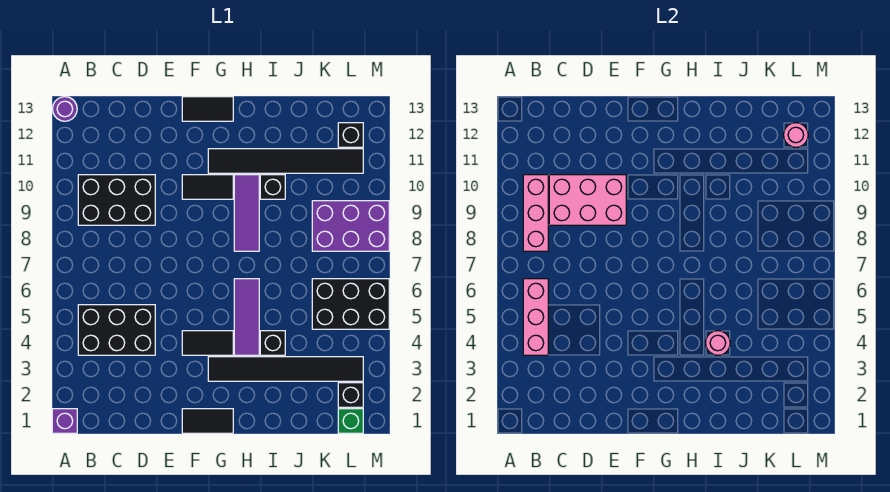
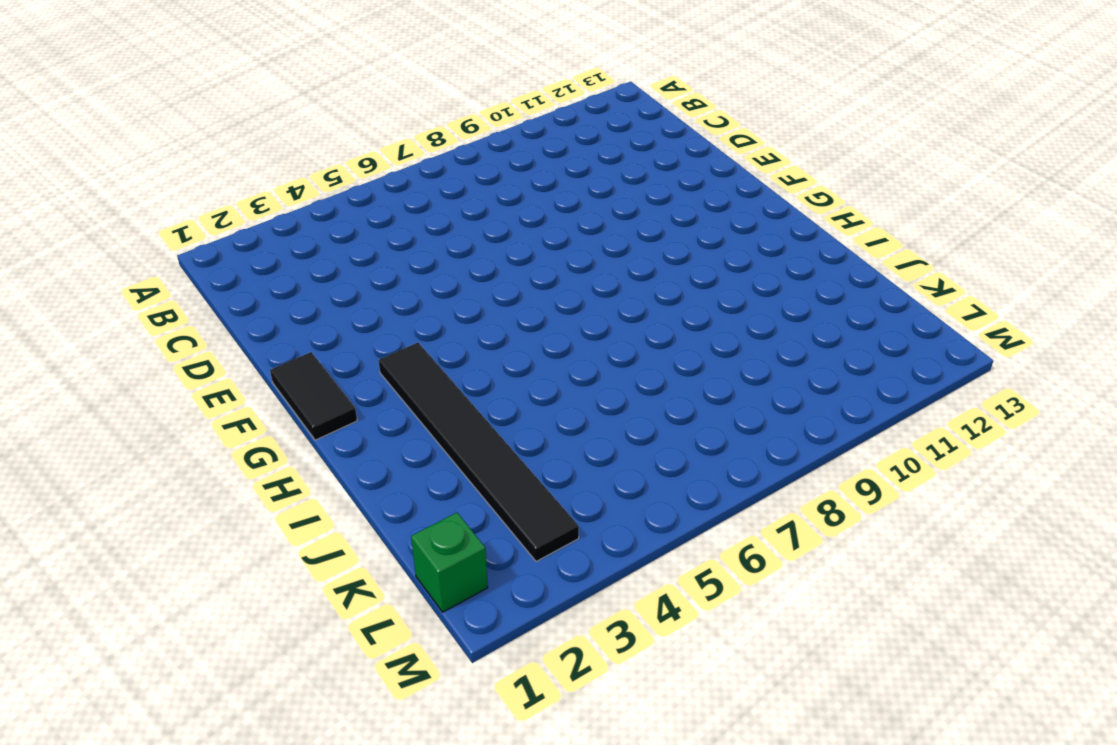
none -> purple brick A1 level 1
none -> purple round brick A13 level 1
none -> black brick B4:D5 level 1

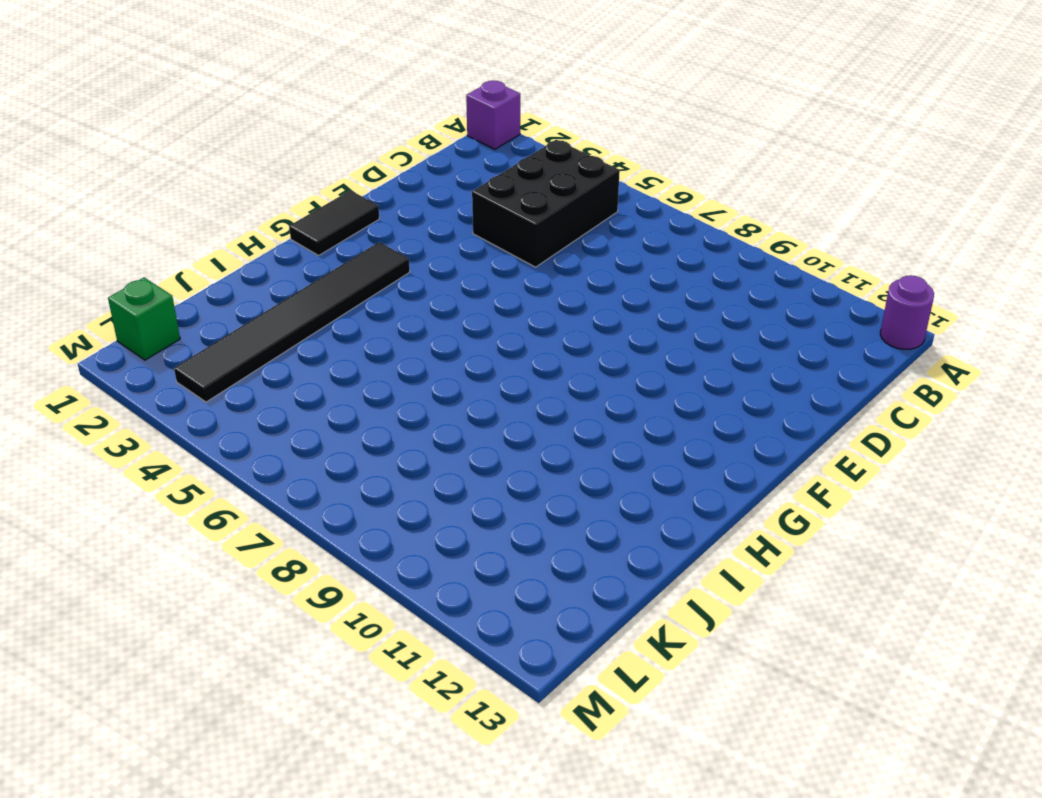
none -> black brick B9:D10 level 1
none -> black tile F4:G4 level 1
none -> black tile F10:G10 level 1

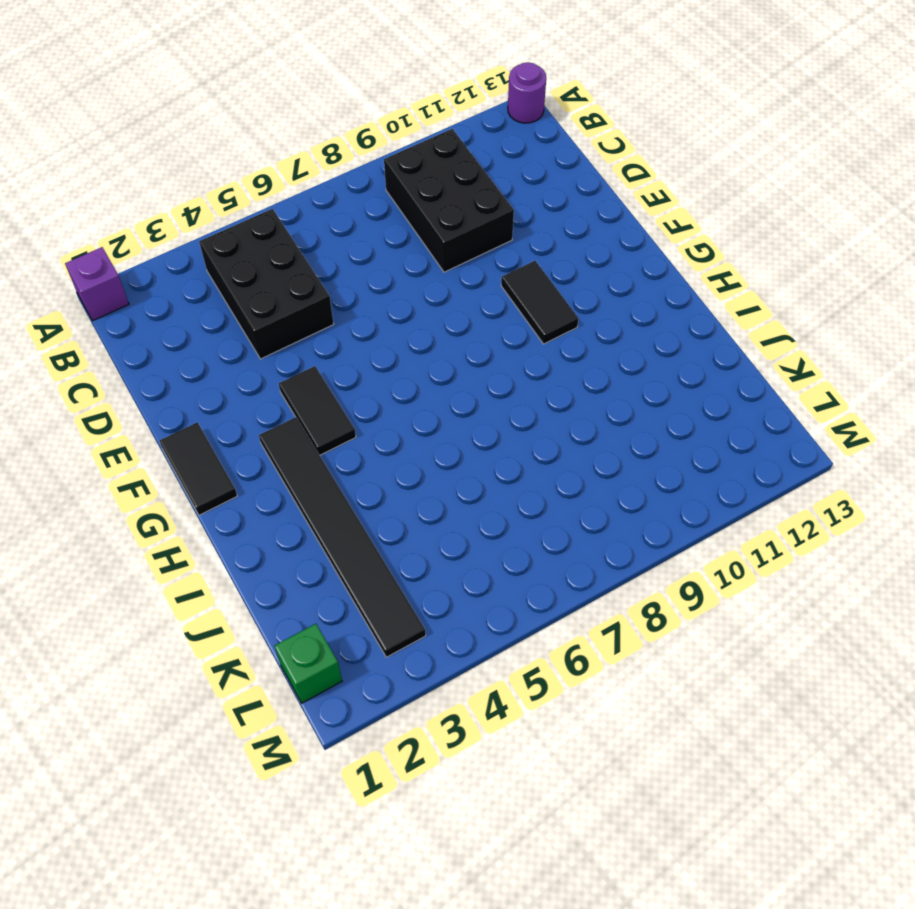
none -> black tile F13:G13 level 1
none -> black tile G11:L11 level 1
none -> purple tile H4:H6 level 1

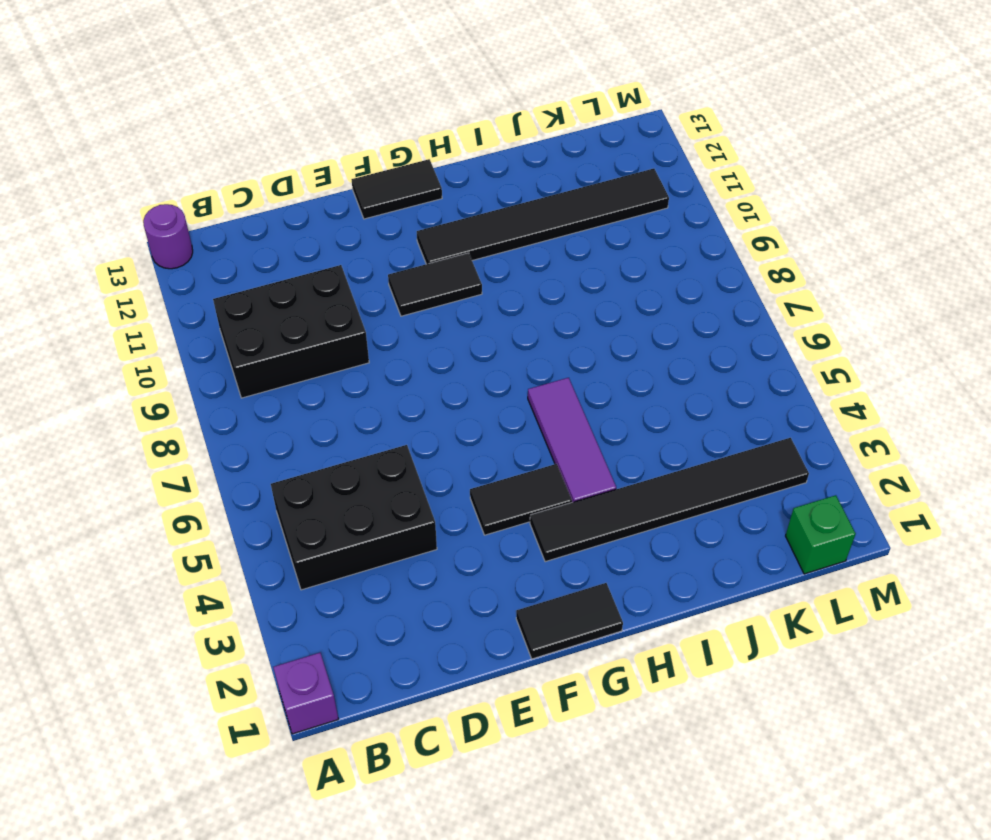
none -> purple tile H8:H10 level 1
none -> black brick I4 level 1
none -> black brick I10 level 1

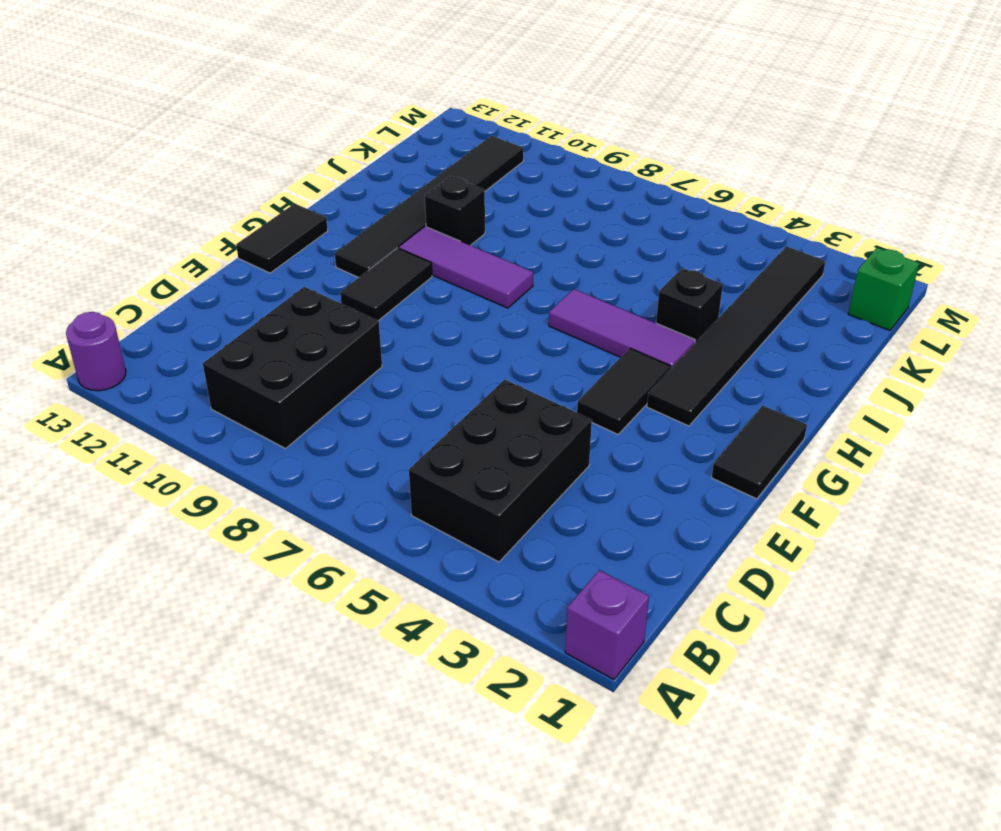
none -> black brick K5:M6 level 1
none -> purple brick K8:M9 level 1
none -> black brick L2 level 1

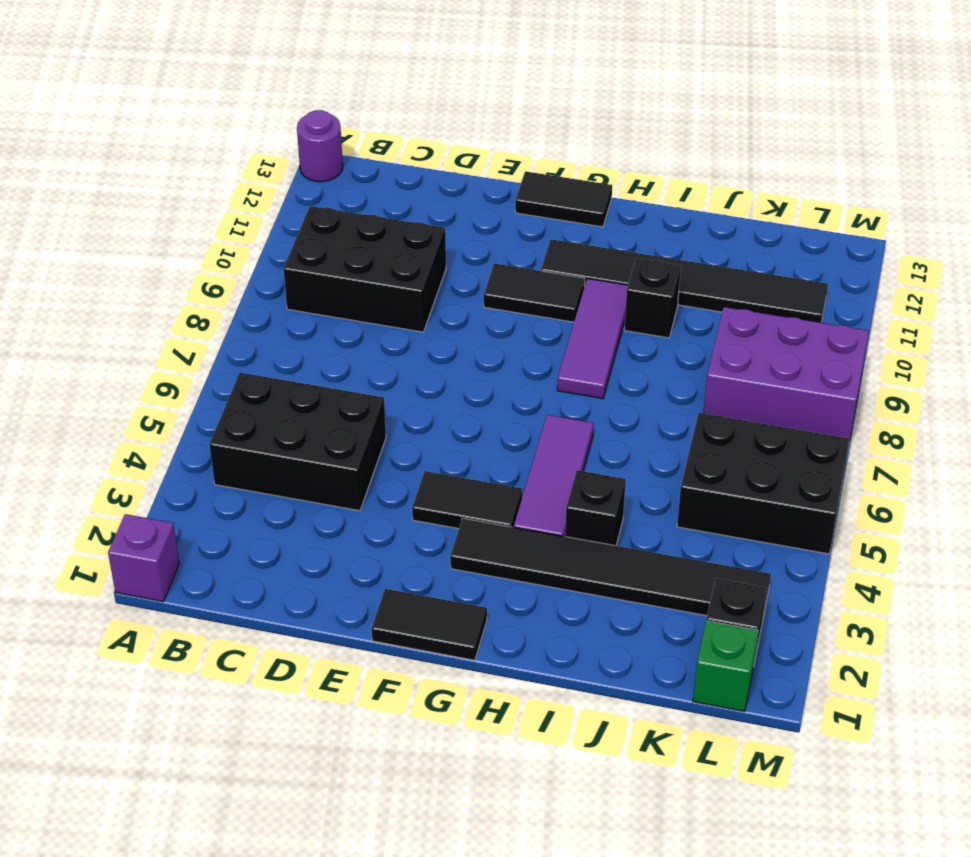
none -> black brick L12 level 1
none -> pink brick B4:B6 level 2
none -> pink brick B8:B10 level 2

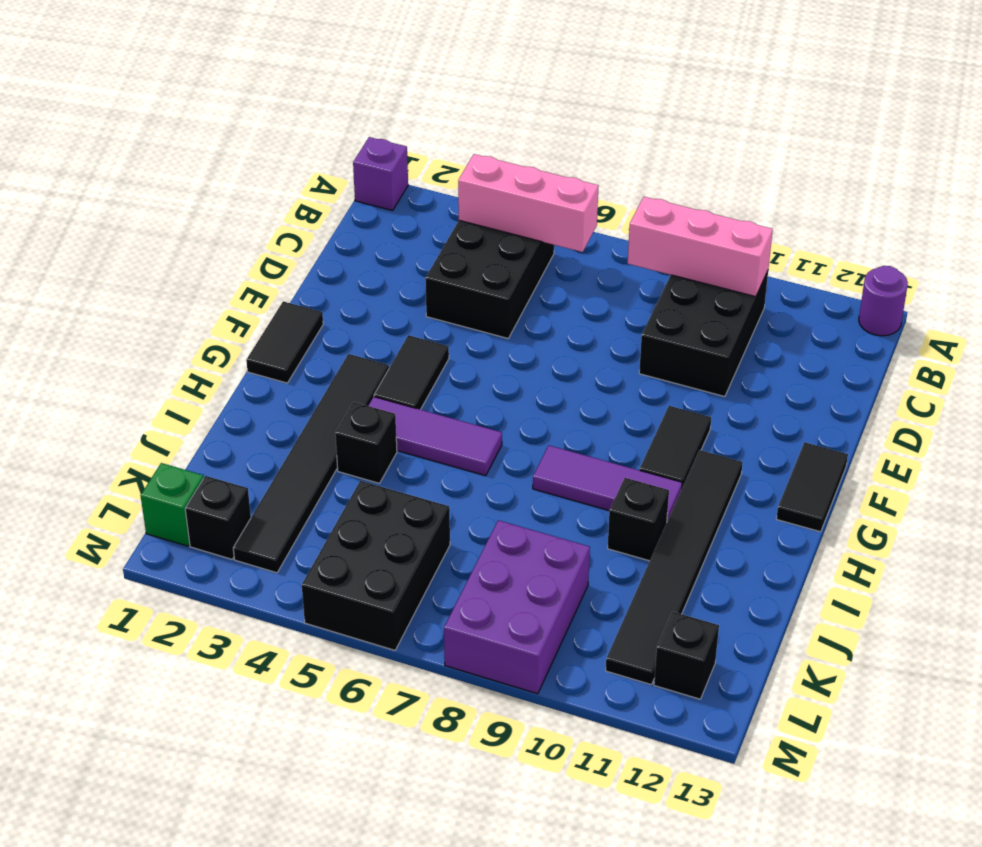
none -> pink brick C9:E10 level 2
none -> pink round brick I4 level 2
none -> pink round brick L12 level 2

